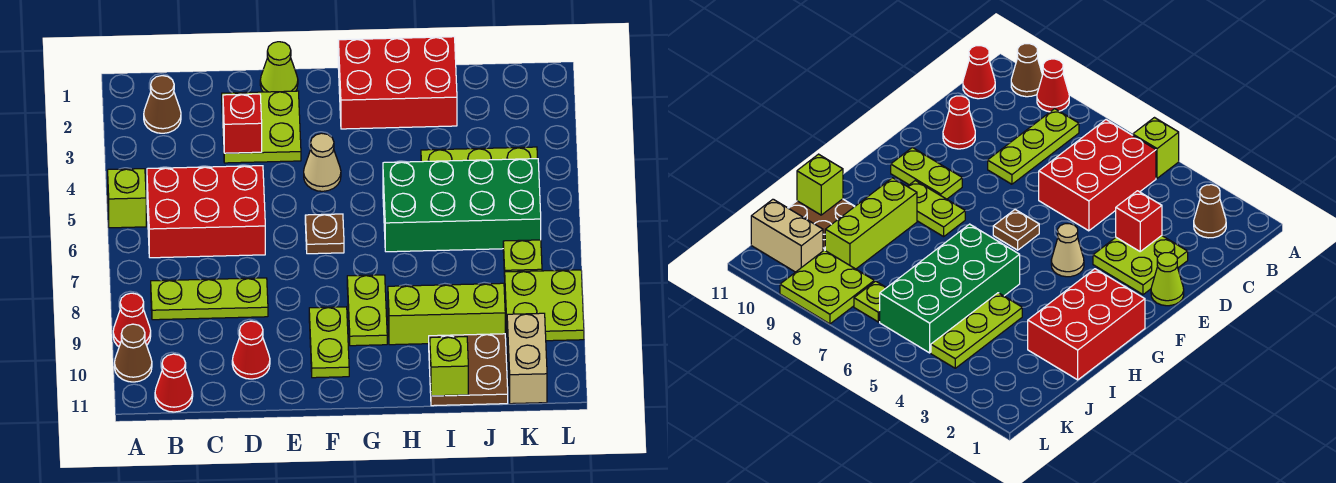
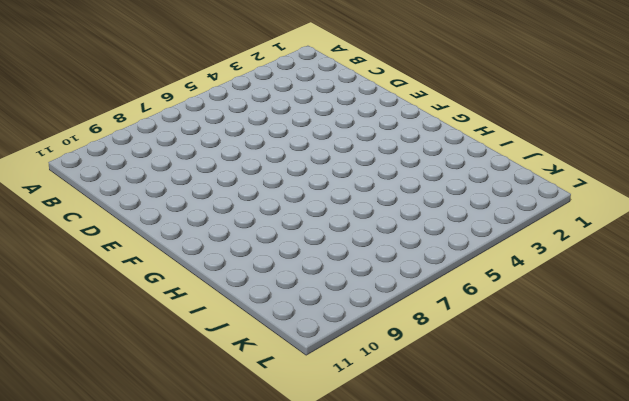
none -> lime brick A5 level 1
none -> red cone A9 level 1
none -> brown cone A10 level 1

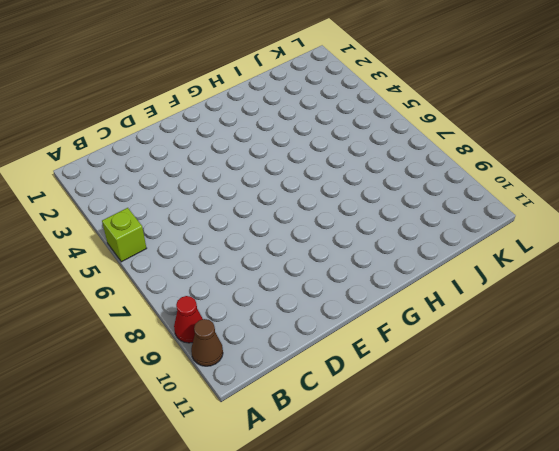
none -> brown cone B2 level 1
none -> red brick B5:D6 level 1
none -> lime plate B8:D8 level 1

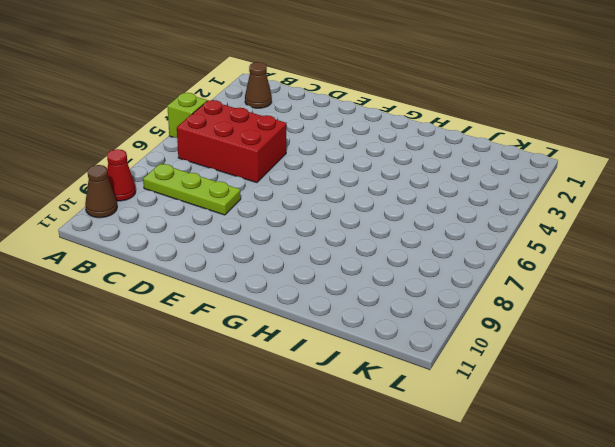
none -> red cone B11 level 1
none -> lime plate D2:E3 level 1
none -> red cone D10 level 1

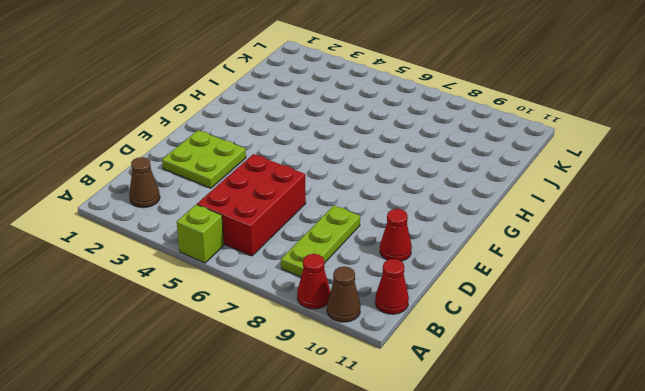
none -> lime cone E1 level 1
none -> tan cone F4 level 1
none -> brown plate F6 level 1

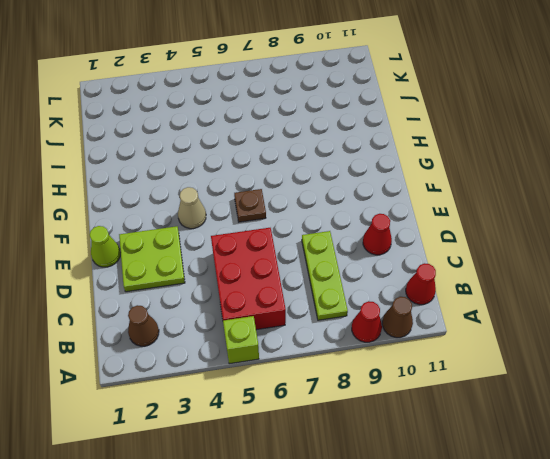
none -> lime plate F9:F10 level 1
none -> red brick G1:I2 level 1
none -> lime plate G8:G9 level 1

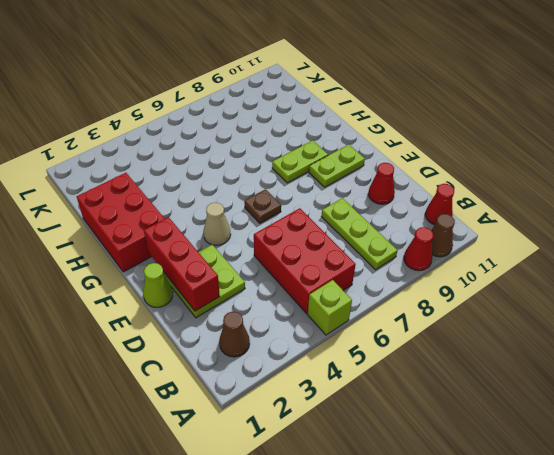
red brick D2:F2 level 2 -> none
none -> green brick H5:K6 level 1
none -> lime brick H9:J9 level 1
none -> lime plate I4:K4 level 1

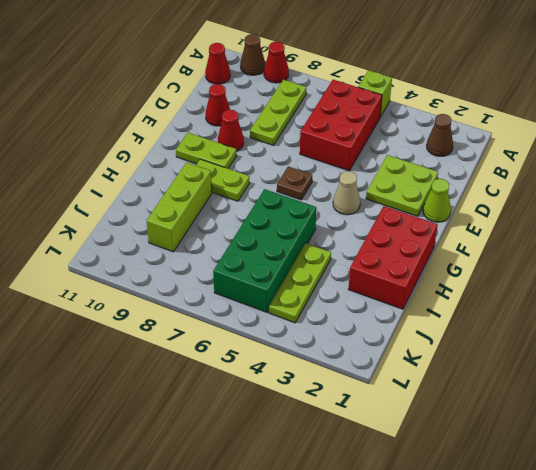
red cone E9 level 1 -> none
none -> brown plate I10:J11 level 1
none -> lime plate K7 level 1
none -> lime plate K8:L9 level 1

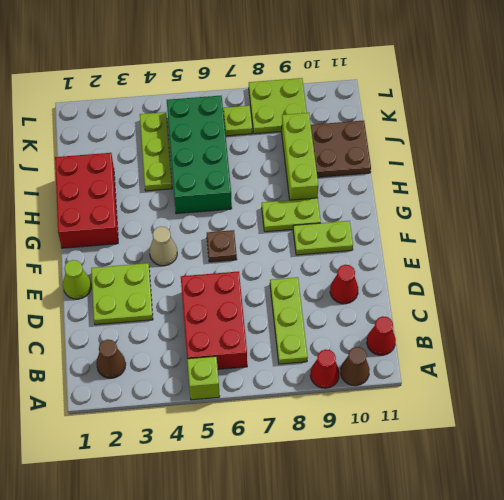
none -> tan brick K10:K11 level 1
none -> red brick D3 level 2
none -> lime brick I11 level 2

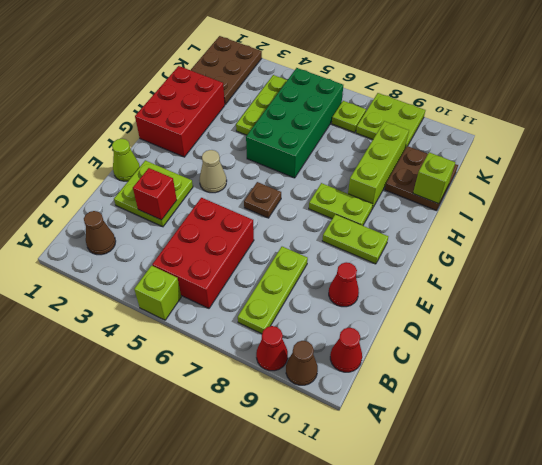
brown plate J1:L2 level 1 -> none
none -> tan brick K10:K11 level 1

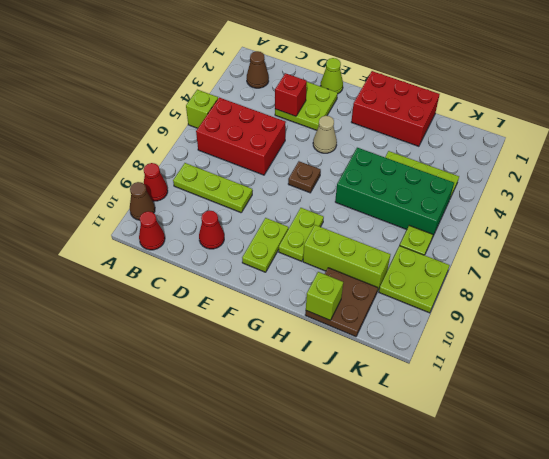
none -> tan brick K10:K11 level 1

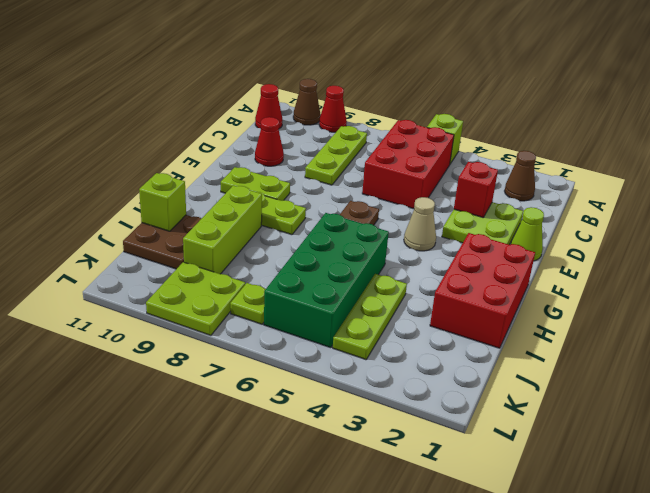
none -> tan brick K10:K11 level 1

